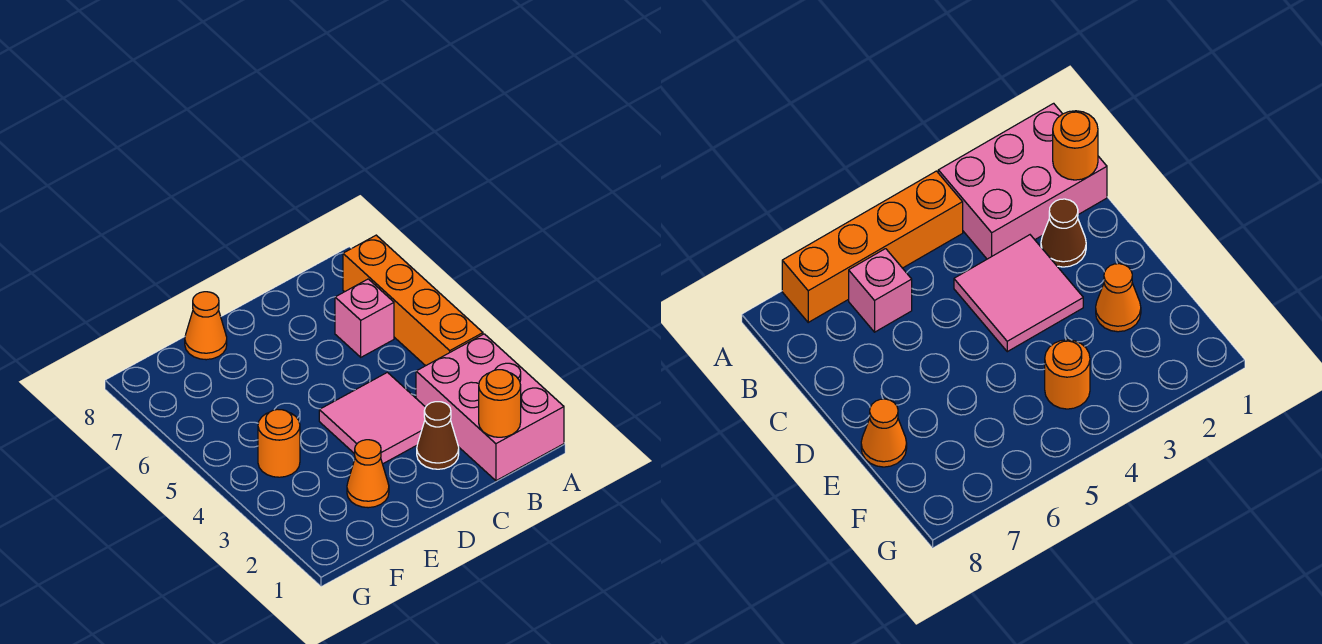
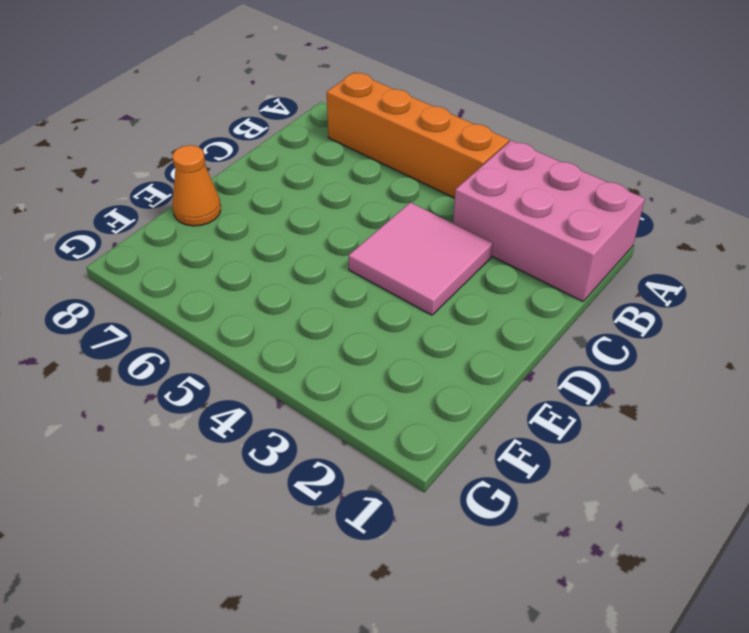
none -> pink brick B6 level 1
none -> brown cone C2 level 1

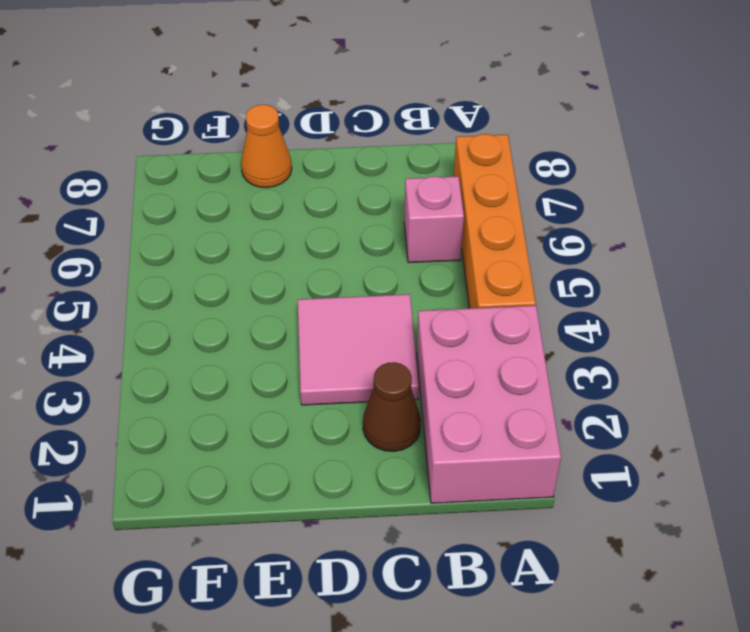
none -> orange cone E2 level 1
none -> orange round brick F4 level 1

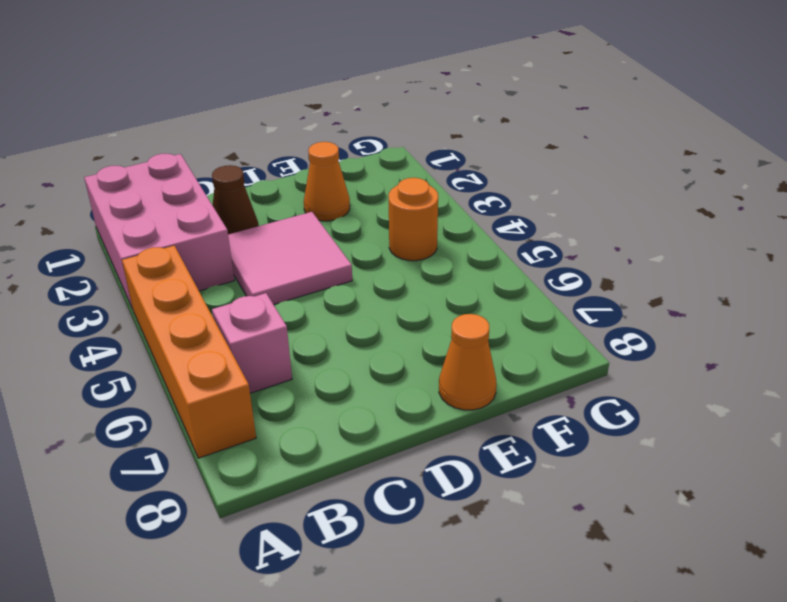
none -> orange round brick B1 level 2

